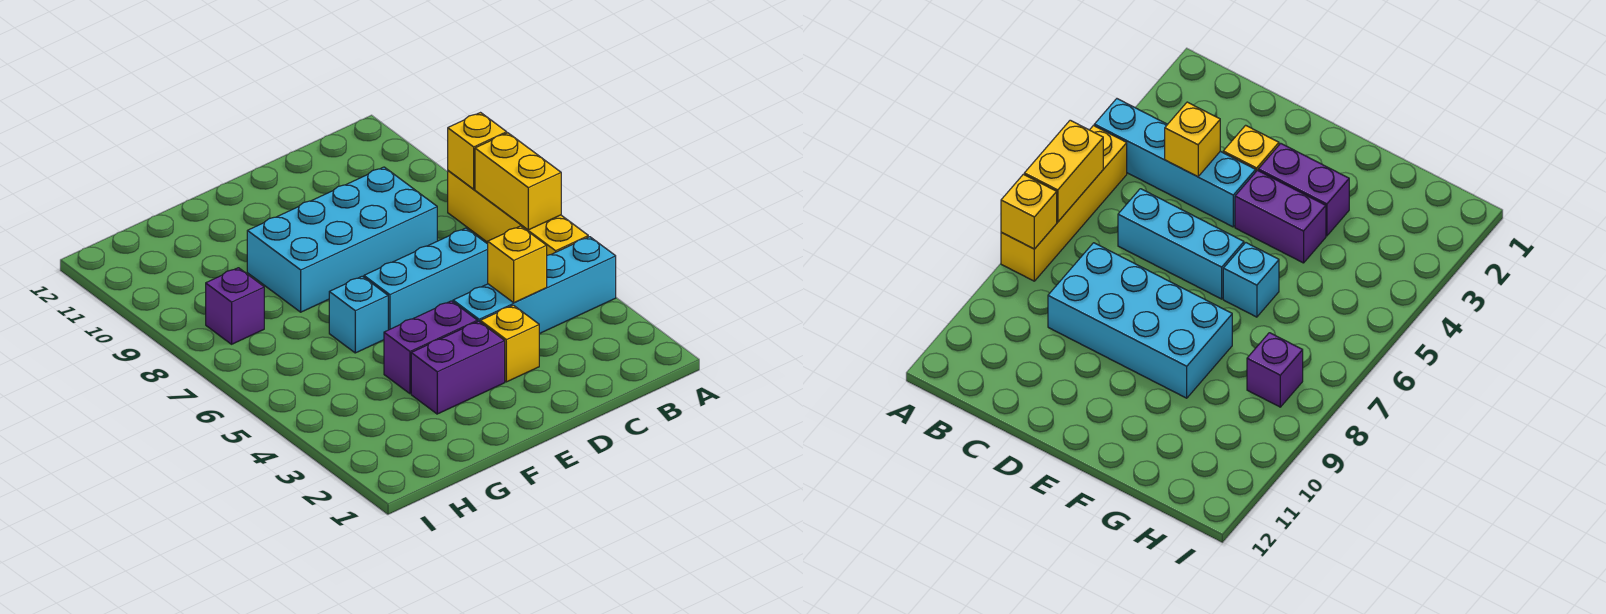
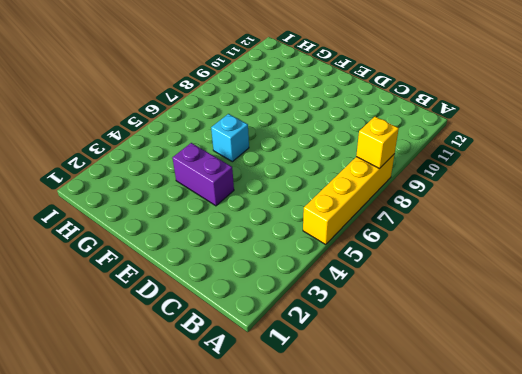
none -> cyan brick A4:D4 level 1
none -> cyan brick C6:E6 level 1
none -> cyan brick C8:F9 level 1

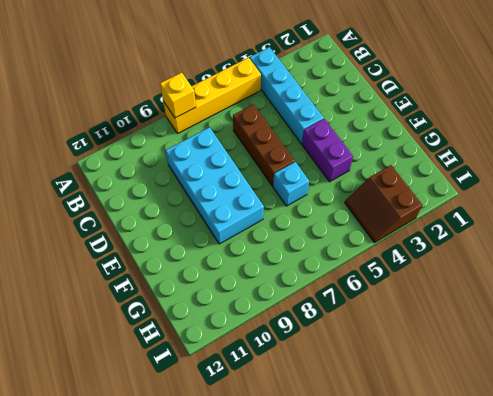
brown brick C6:E6 level 1 -> cyan brick C6:E6 level 1
brown slope H3:I4 level 1 top 3 -> none
none -> yellow brick D3 level 1
none -> purple brick E3:F3 level 1
none -> purple brick H8 level 1

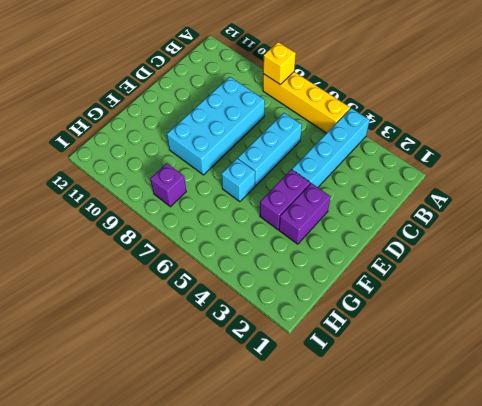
none -> yellow brick D3 level 1
none -> yellow brick A6:A7 level 2
none -> yellow brick C4 level 2

